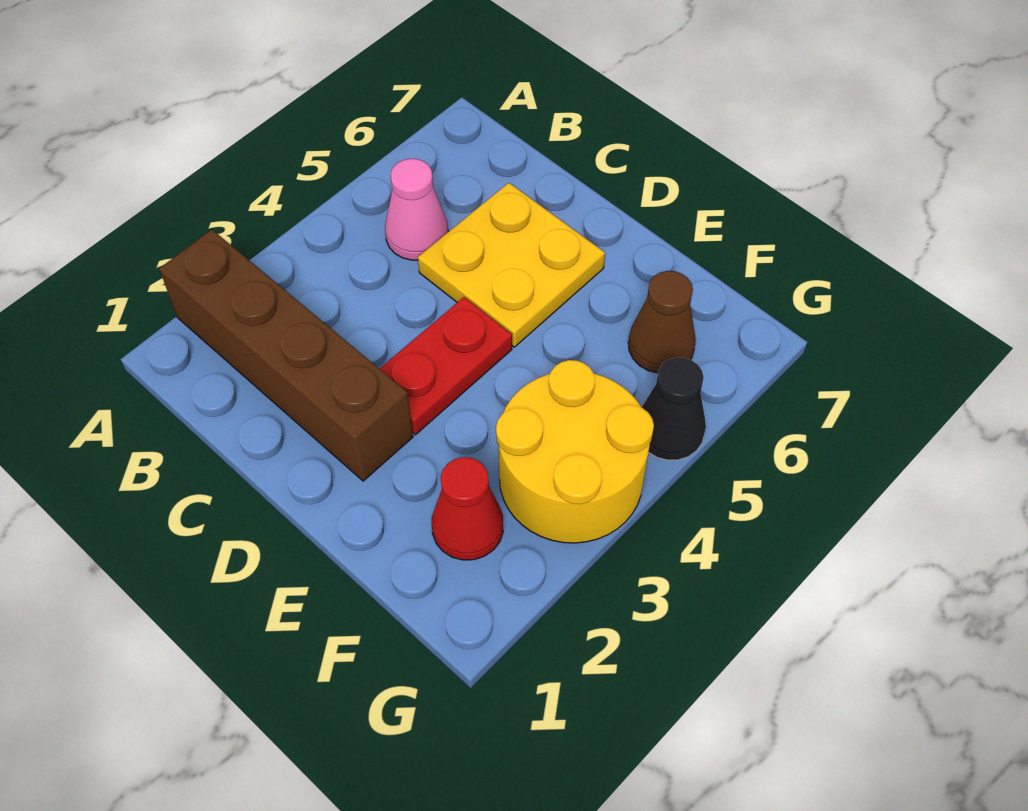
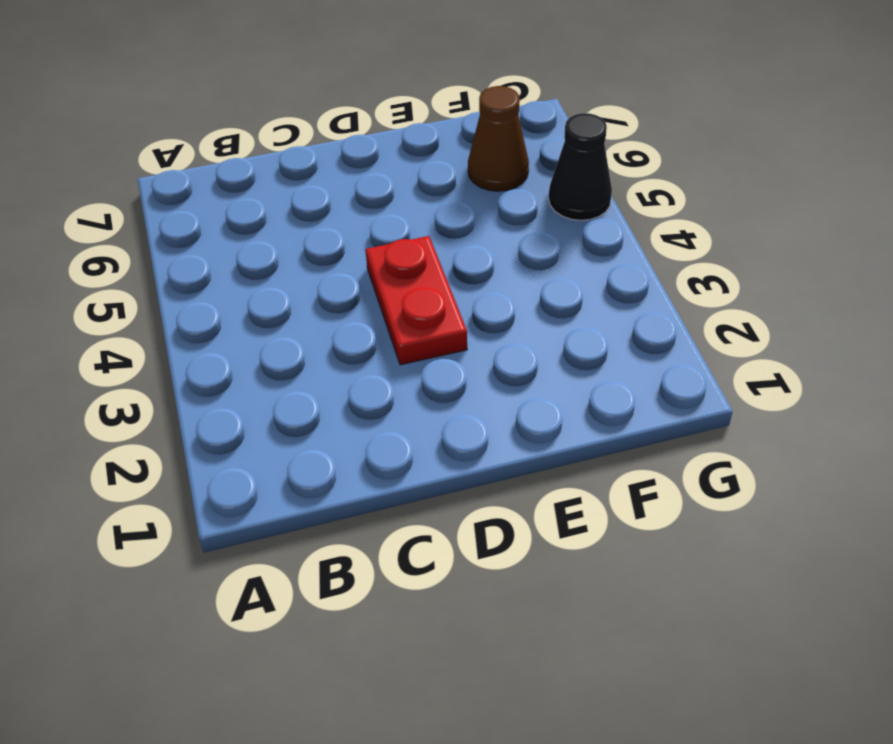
none -> brown brick A2:D2 level 1
none -> pink cone B5 level 1

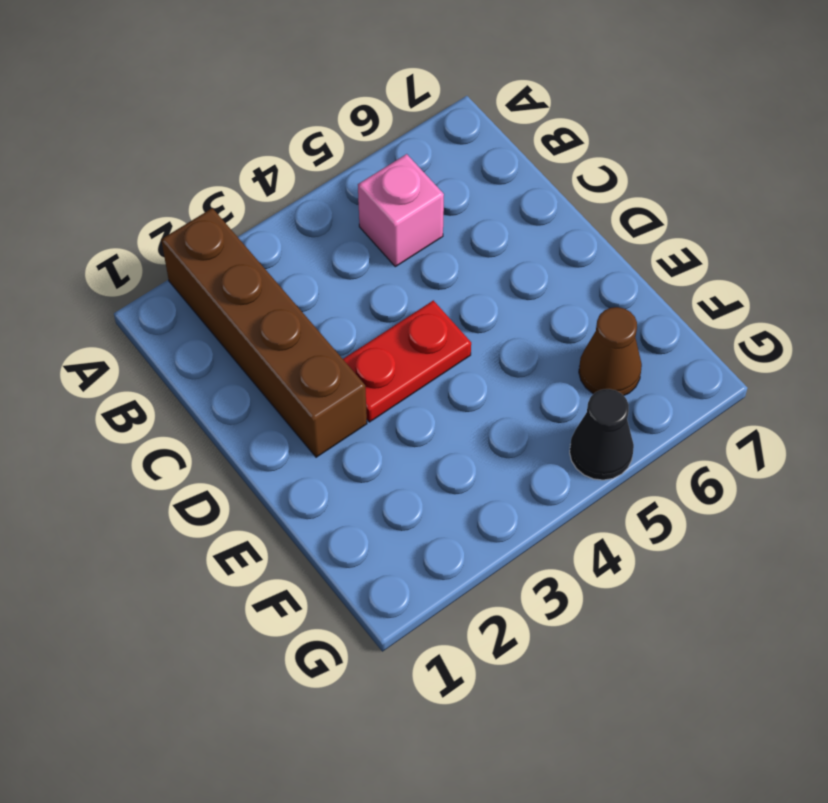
pink brick B5 level 1 -> pink cone B5 level 1
none -> yellow plate C5:D6 level 1
none -> red cone F2 level 1

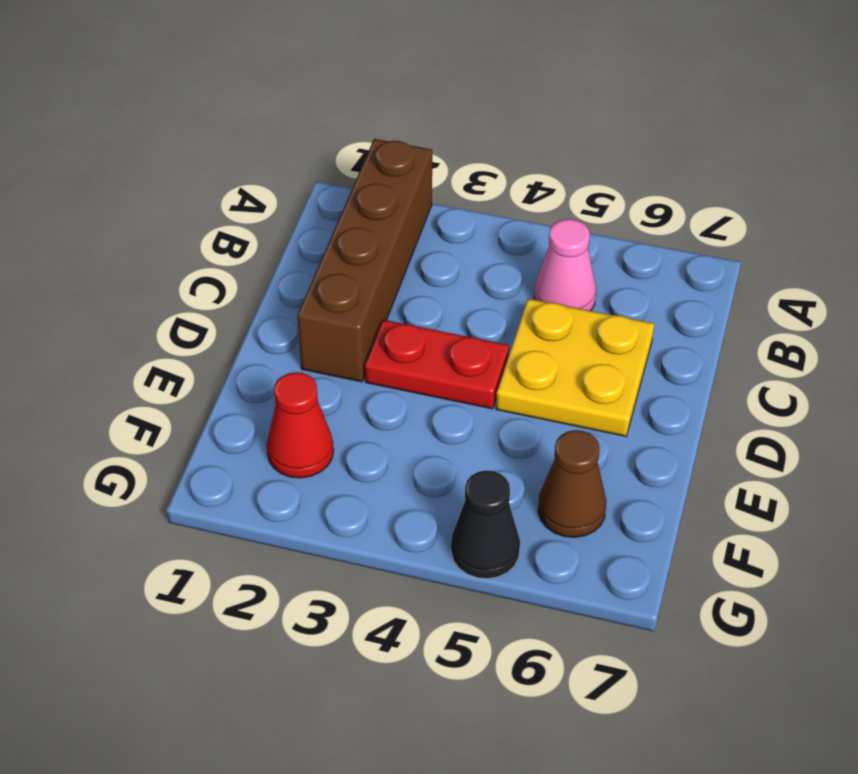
none -> yellow round brick F3:G4 level 1

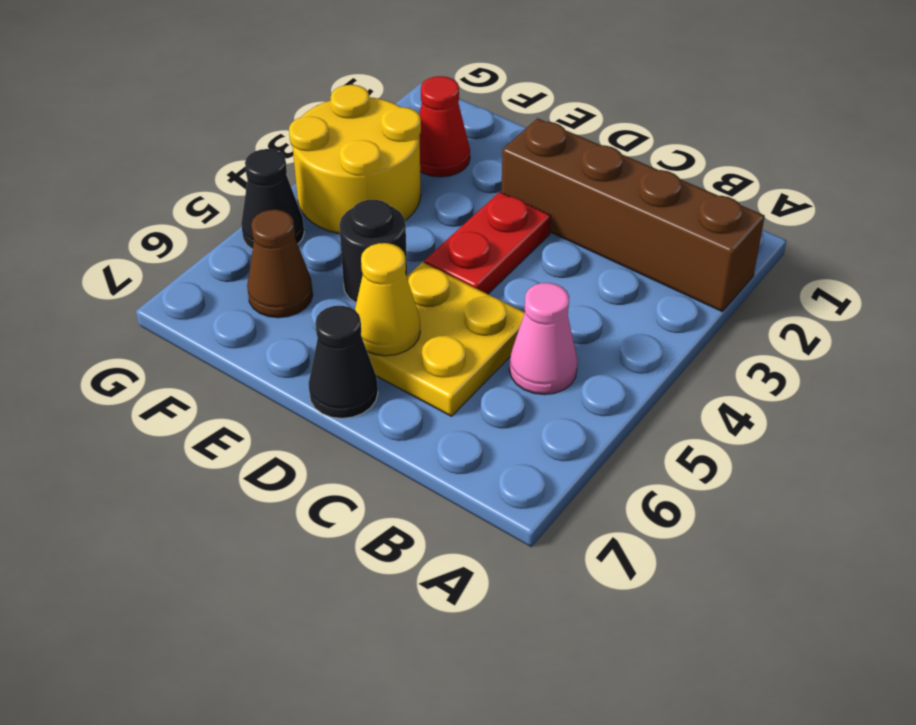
yellow cone D6 level 2 -> none
black cone D7 level 1 -> none
black round brick E5 level 1 -> none

